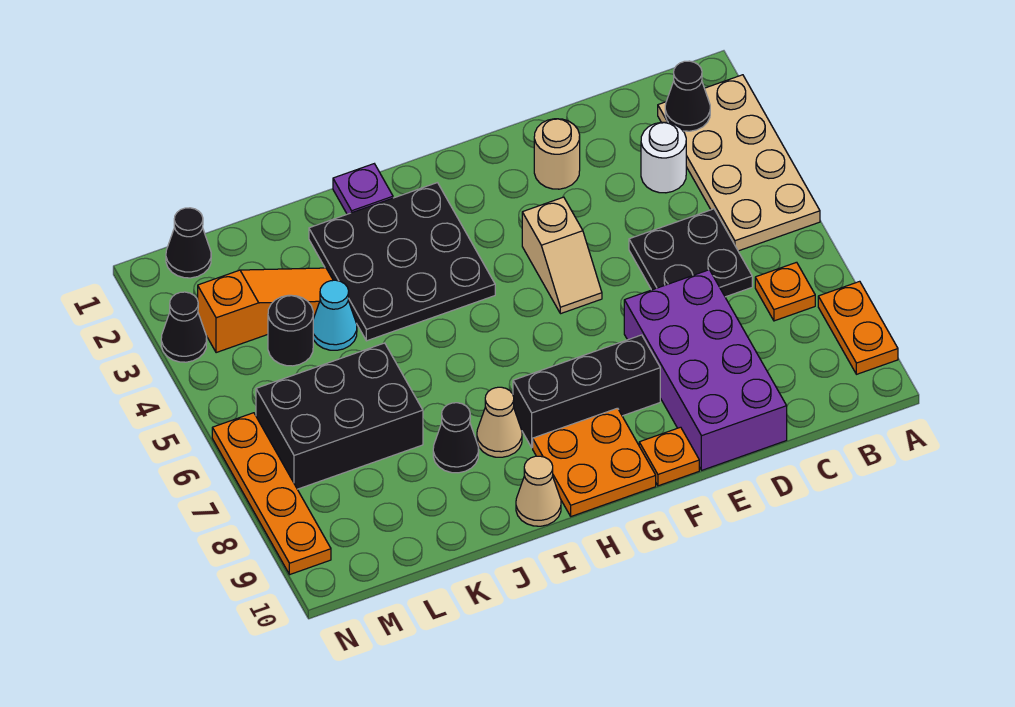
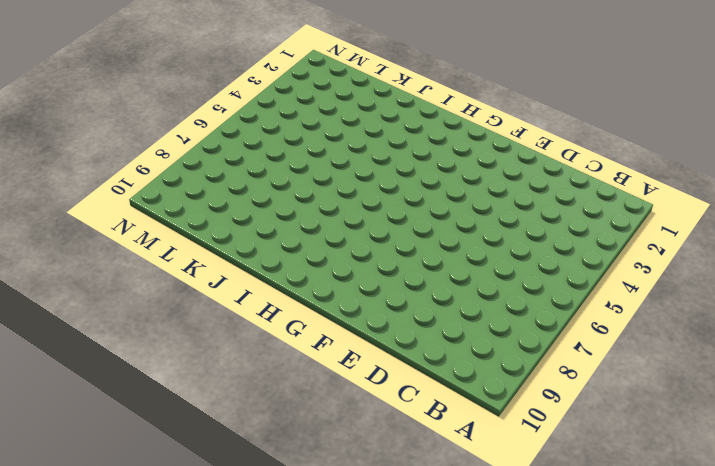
none -> tan plate A2:B5 level 1
none -> orange plate A8:A9 level 1
none -> orange plate B7 level 1

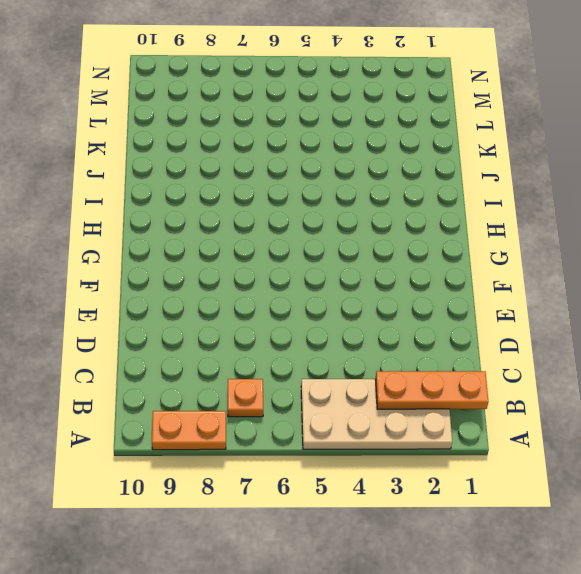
orange plate B1:B3 level 2 -> black cone B2 level 2
none -> white round brick C3 level 1
none -> black plate C5:D6 level 1
none -> purple brick D7:E10 level 1

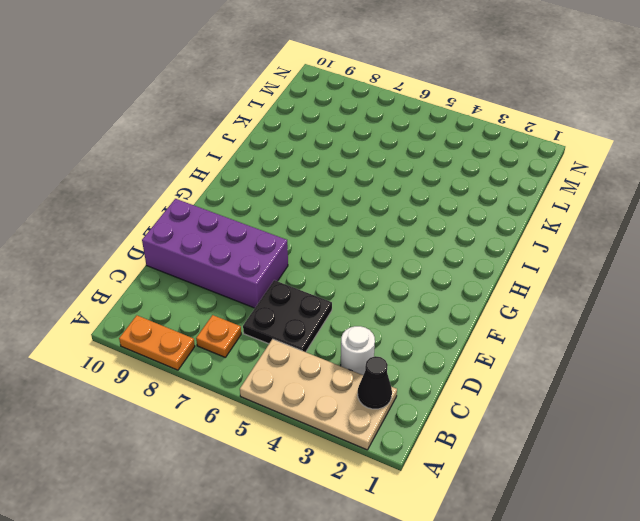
none -> tan round brick E2 level 1
none -> tan slope F4:F5 level 1 top 4
none -> black brick F8:H8 level 1

